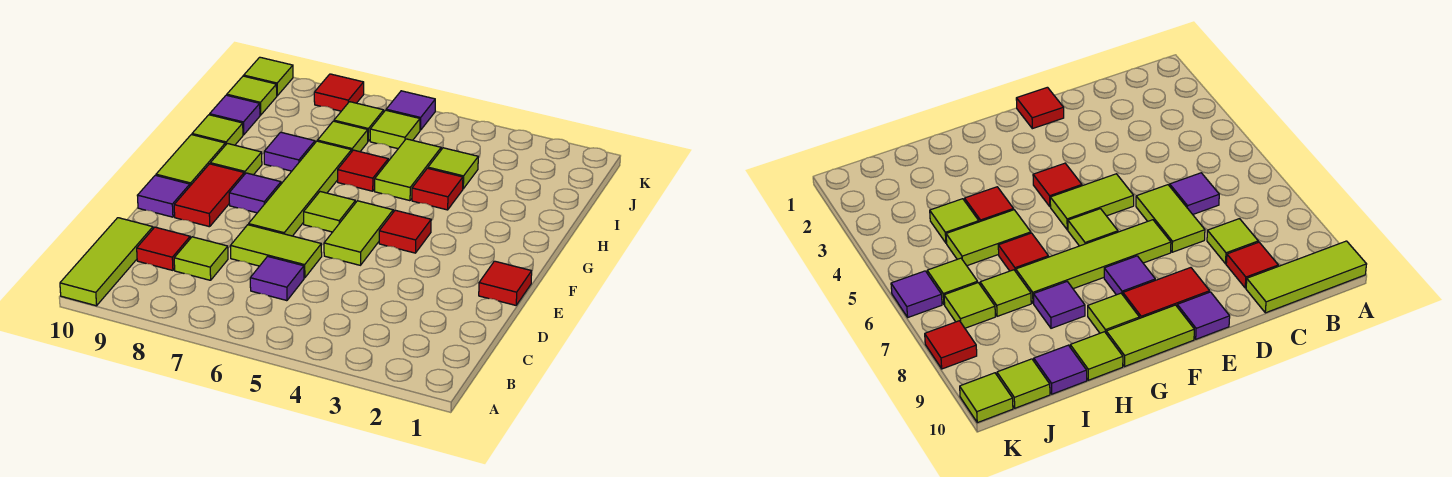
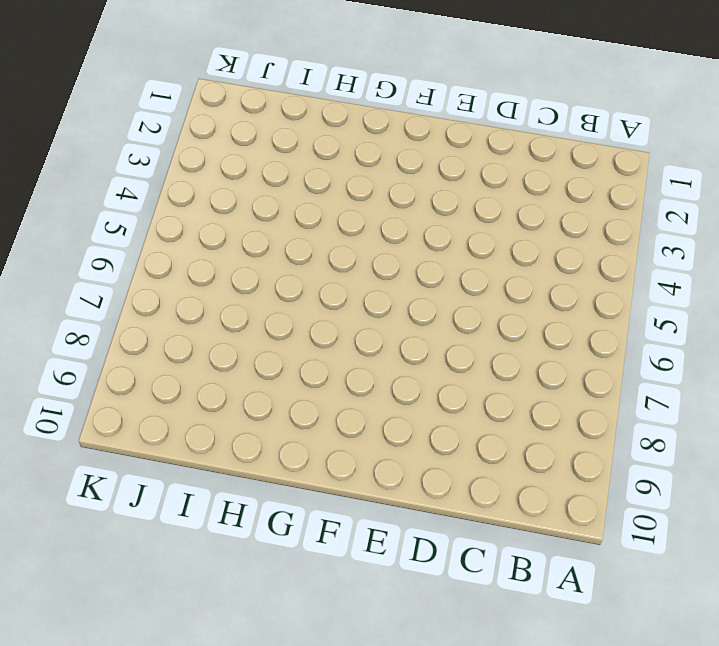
none -> lime tile A10:C10 level 1
none -> purple tile C6 level 1
none -> lime tile C8 level 1

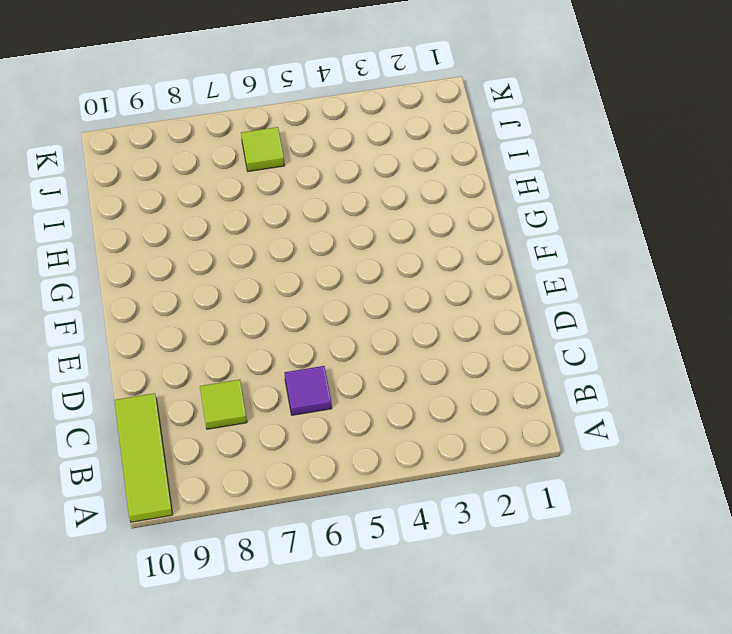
none -> red tile C9 level 1
none -> lime tile D6:D7 level 1
none -> red tile E1 level 1

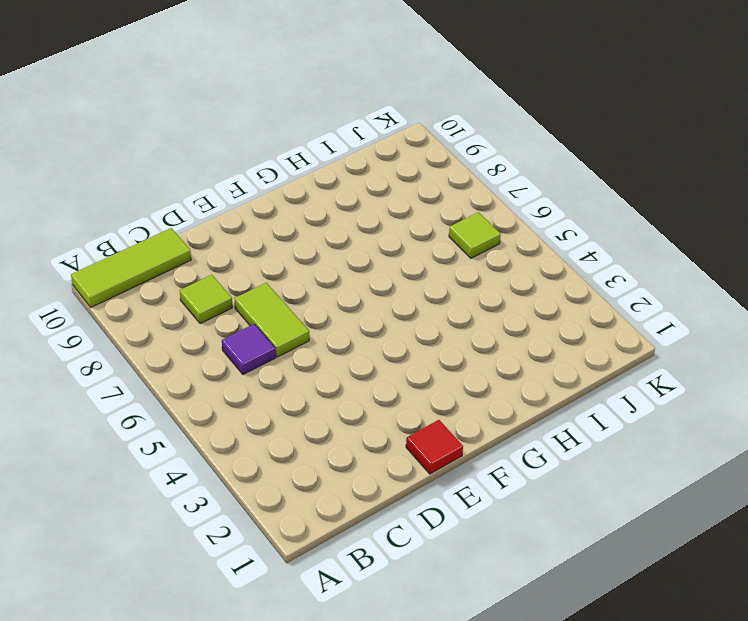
none -> red tile C9 level 1
none -> lime tile E5:F5 level 1
none -> lime tile E7:H7 level 1

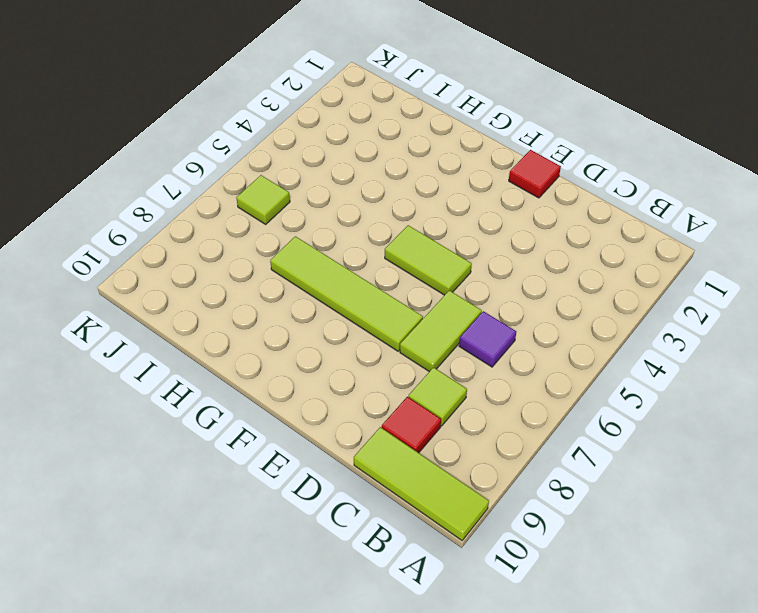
none -> red tile E9:F9 level 1
none -> purple tile E10 level 1
none -> red tile F4 level 1

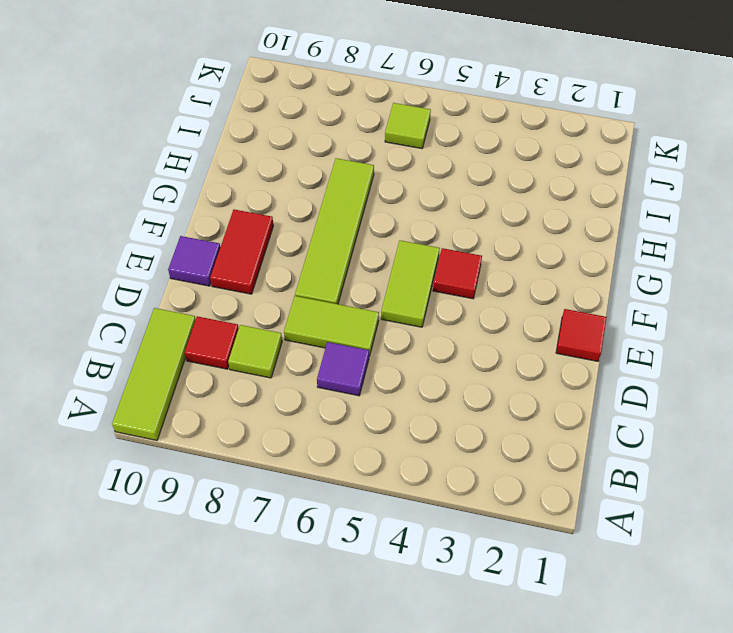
none -> lime tile F6 level 1
none -> purple tile F8 level 1
none -> lime tile F10:G10 level 1

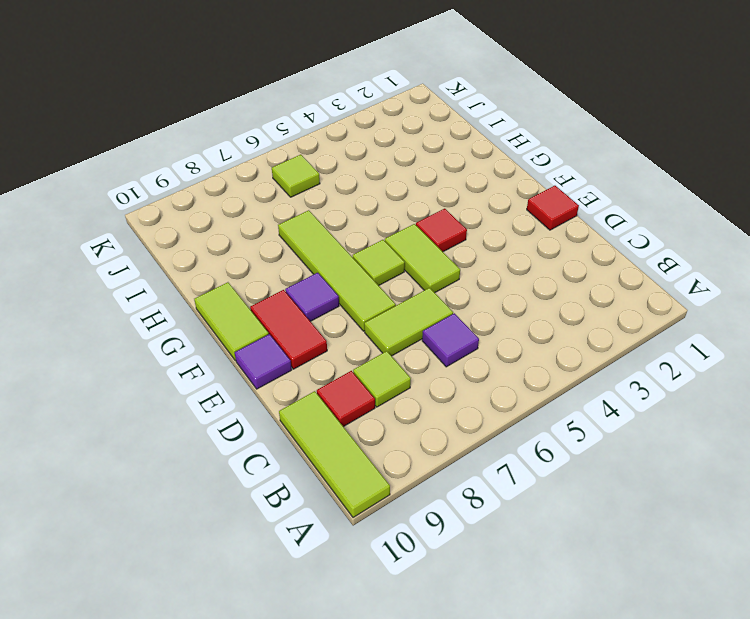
none -> lime tile G9 level 1
none -> red tile H4 level 1
none -> lime tile H5:I5 level 1

